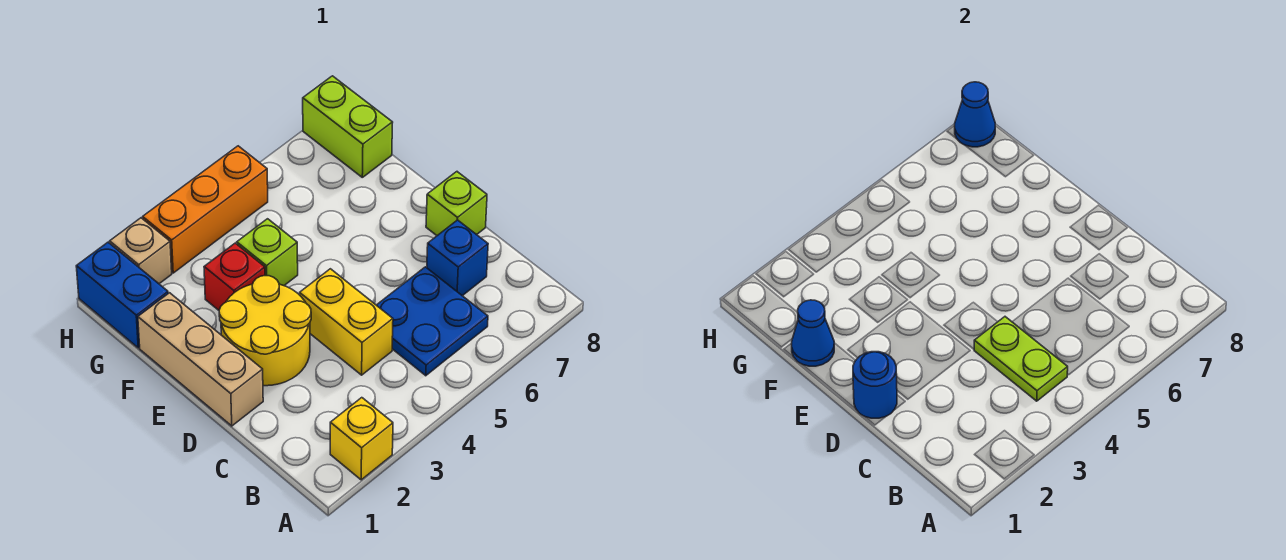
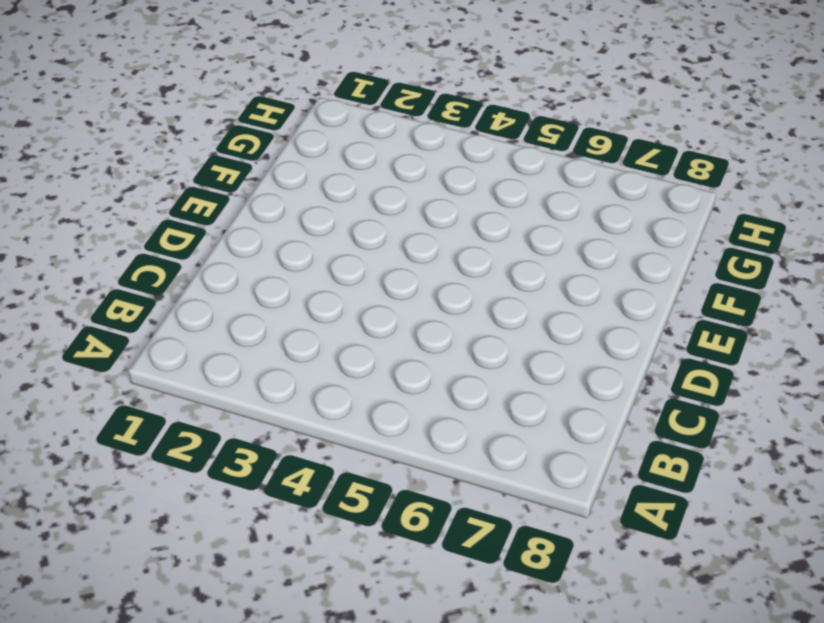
none -> yellow brick A2 level 1
none -> blue plate B5:C6 level 1
none -> yellow brick C4:D4 level 1

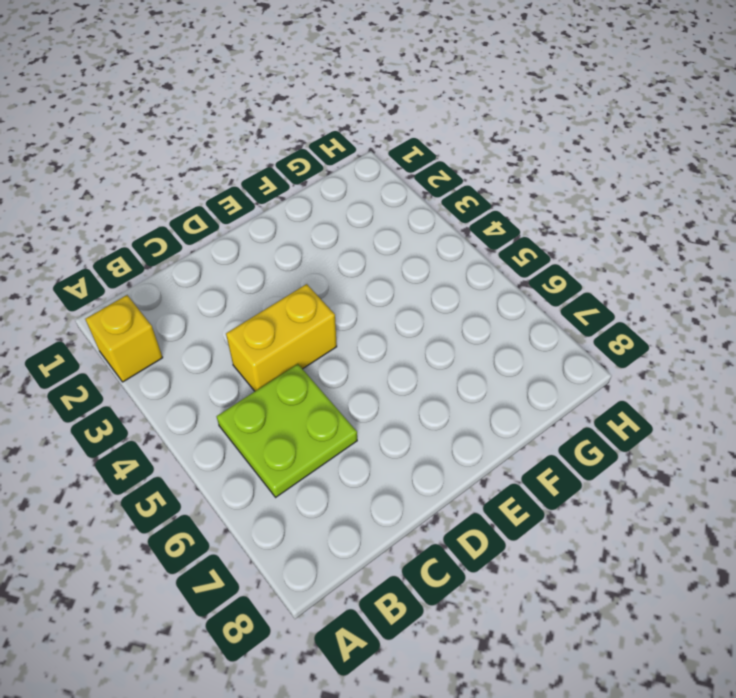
lime plate B5:C6 level 1 -> blue plate B5:C6 level 1
none -> blue brick C7 level 1
none -> tan brick D1:F1 level 1
none -> yellow round brick D2:E3 level 1

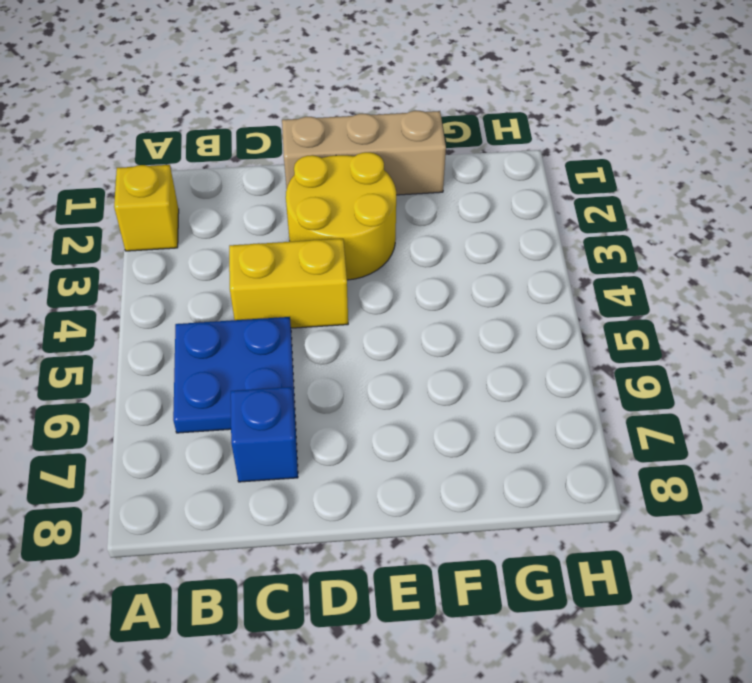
none -> lime brick D8 level 1
none -> red brick F3 level 1
none -> lime brick F4 level 1

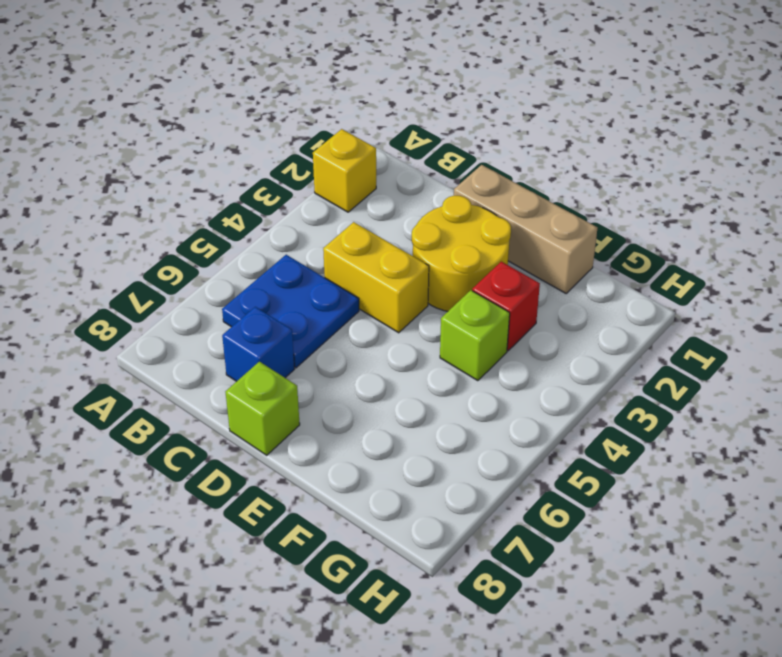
none -> blue brick G1:H1 level 1
none -> lime brick G8:H8 level 1
none -> tan brick H2 level 1

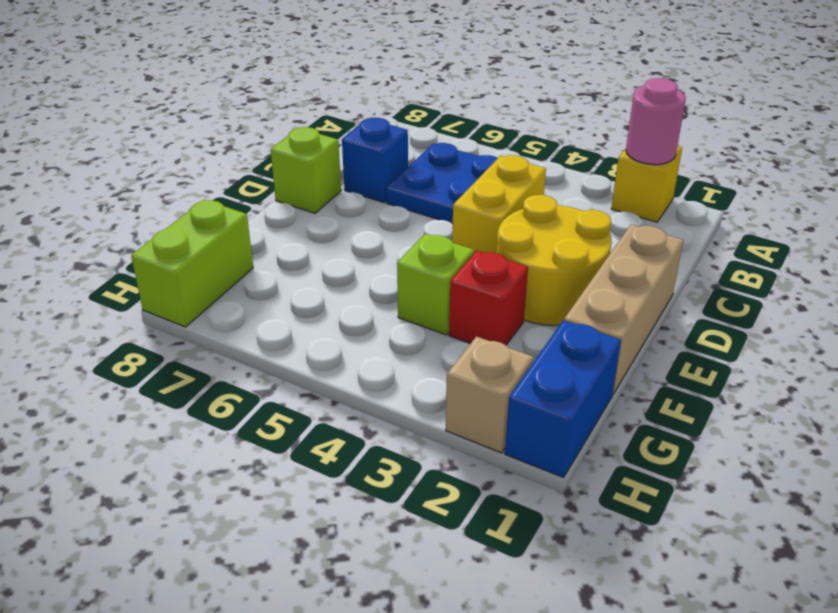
pink round brick A2 level 2 -> none
none -> orange brick H3:H5 level 1
none -> lime plate B4:C4 level 2
none -> blue round brick D1 level 2

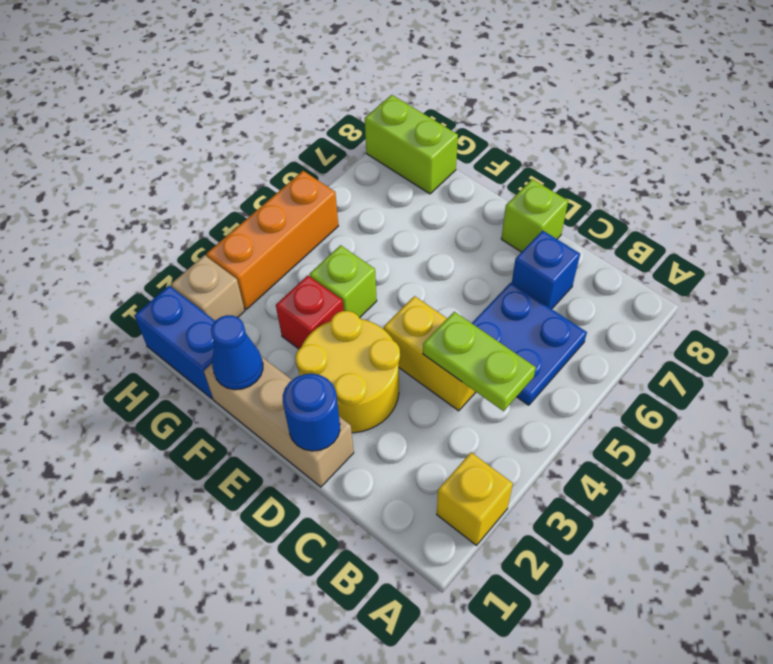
none -> blue cone H8 level 2

